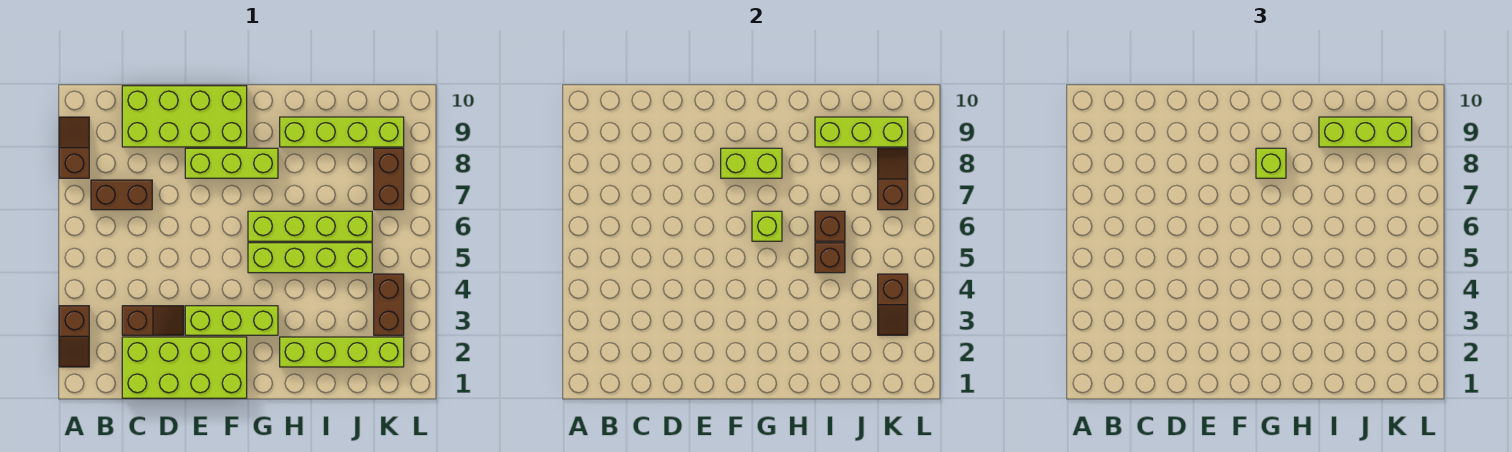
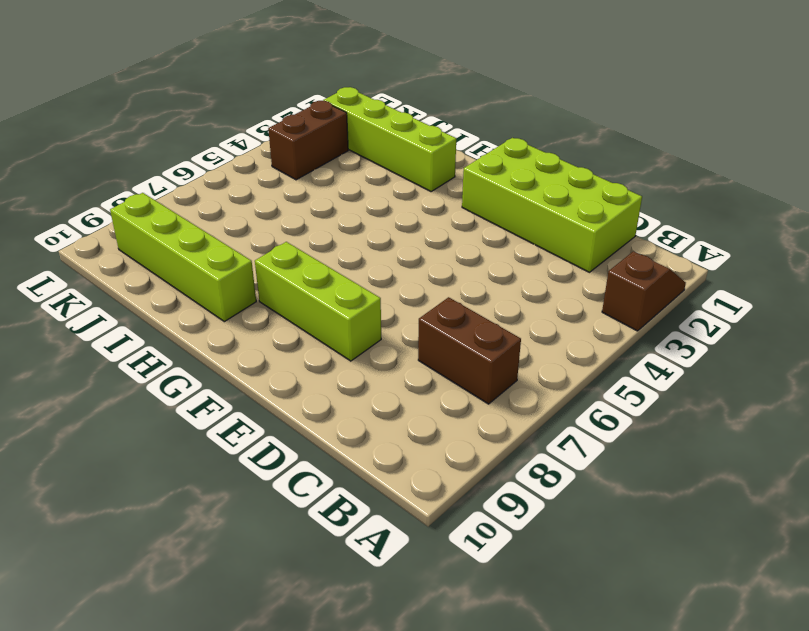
none -> brown slope A8:A9 level 1 top 8
none -> brown slope C3:D3 level 1 top C
none -> lime brick C9:F10 level 1

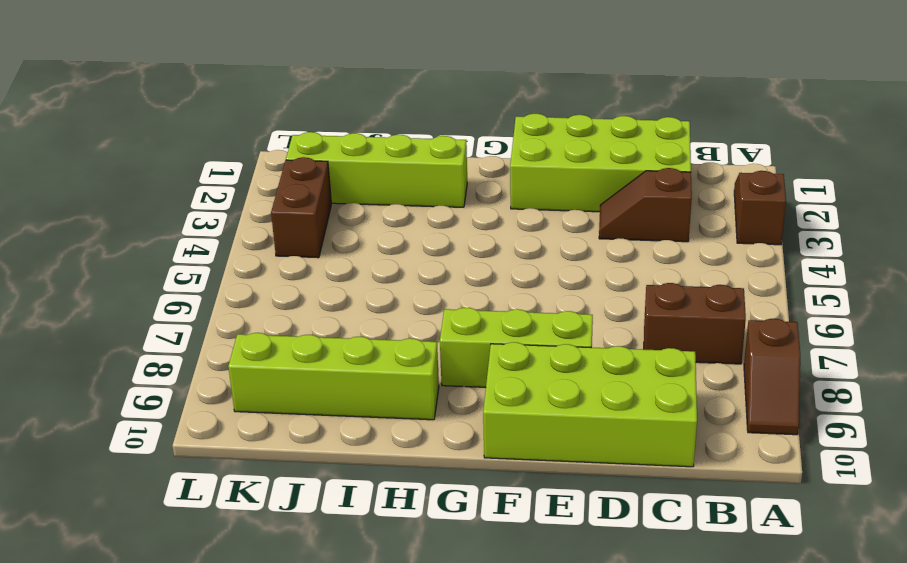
none -> lime brick E3:G3 level 1
none -> lime brick G5:J5 level 1
none -> lime brick G6:J6 level 1

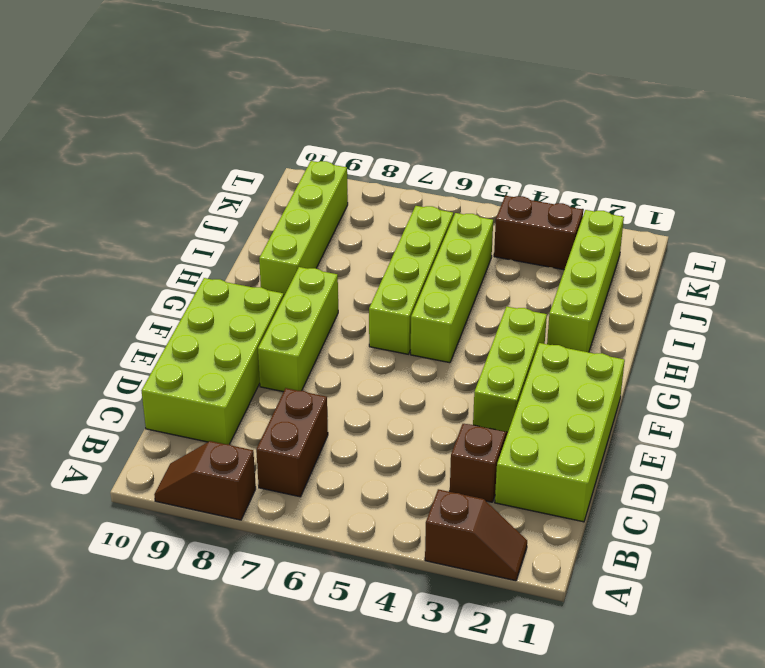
none -> brown brick K7:K8 level 1
none -> lime brick F8:G8 level 2
none -> lime brick G6 level 2

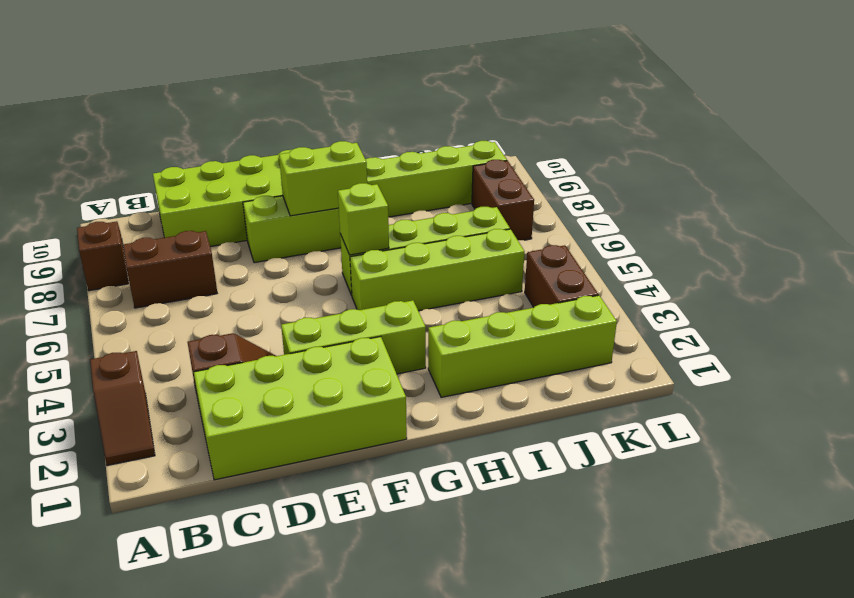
none -> brown brick I5 level 2
none -> brown brick I6 level 2
none -> lime brick I9:K9 level 2

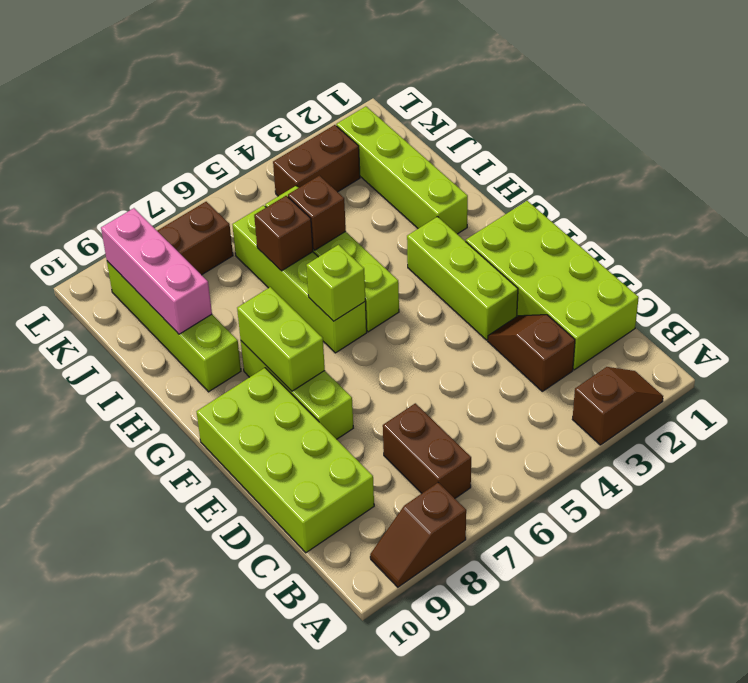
pink brick I9:K9 level 2 -> lime brick I9:K9 level 2
none -> brown slope K3:K4 level 2 top 4
none -> brown slope K7:K8 level 2 top 7
none -> lime brick G8 level 3

